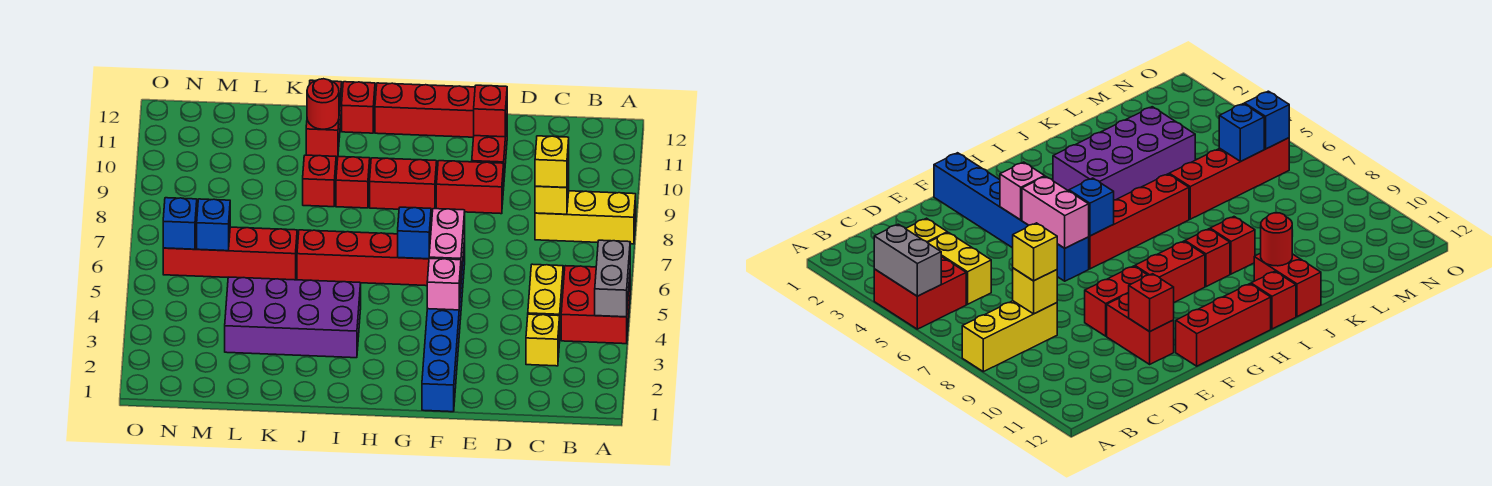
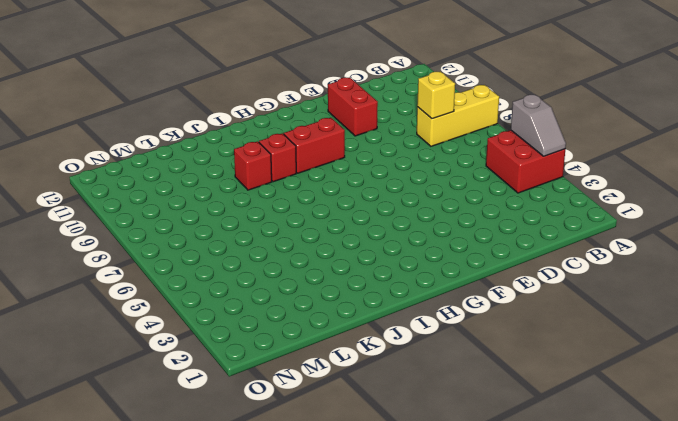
grey slope A4:A5 level 2 top 5 -> grey brick A4:A5 level 2
none -> yellow brick C3 level 1
none -> yellow brick C4:C5 level 1
none -> red brick E9:F9 level 1

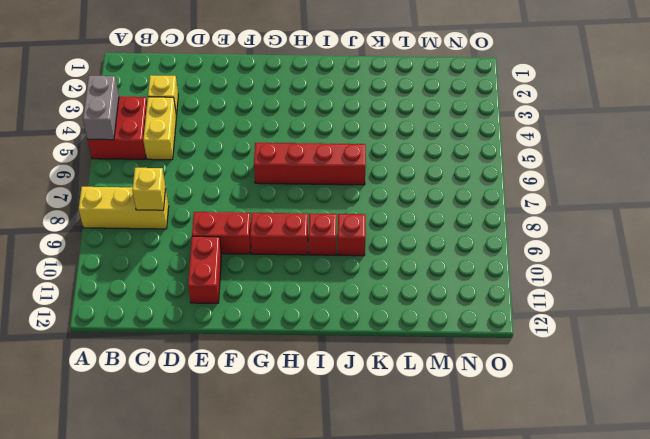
none -> blue brick F1:F6 level 1
none -> red brick F12:H12 level 1
none -> purple brick I3:L4 level 1

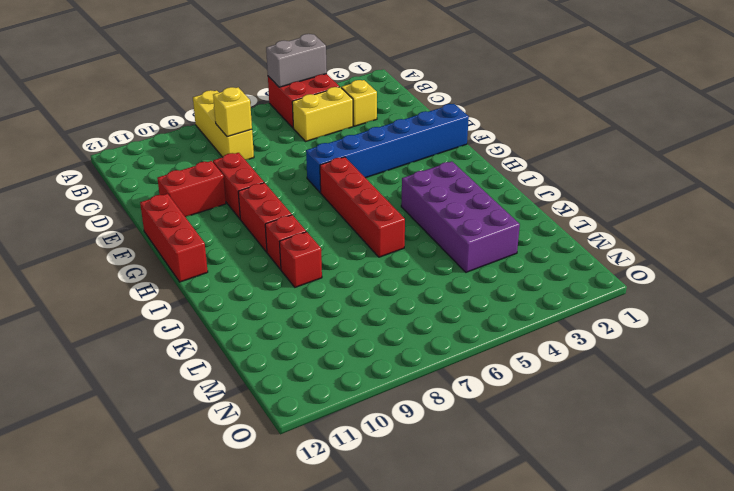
none -> red brick I12 level 1
none -> red brick J11:J12 level 1
none -> red brick K6:N6 level 1

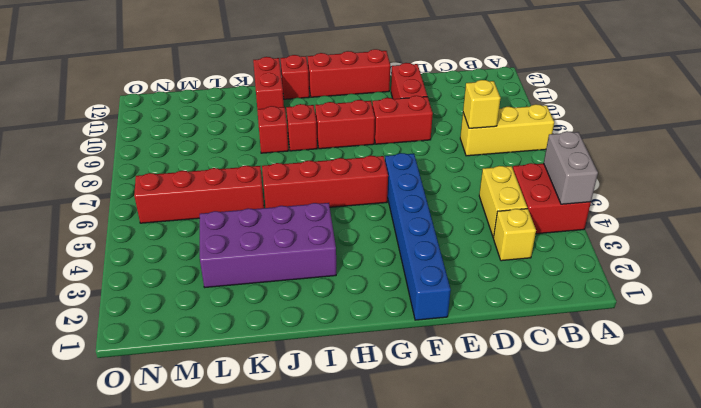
none -> red brick E11 level 2
none -> pink brick F4 level 2
none -> pink brick F5:F6 level 2

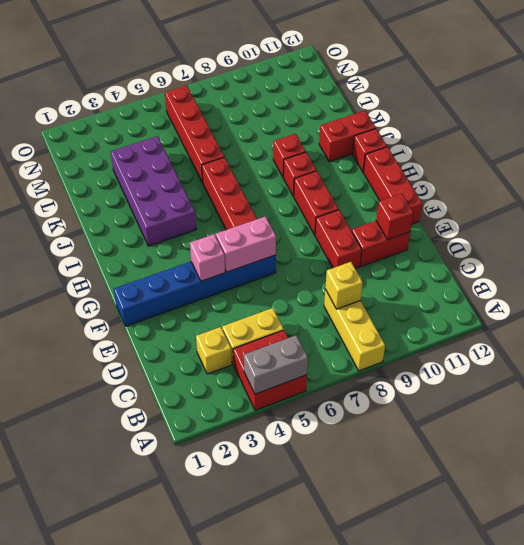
none -> blue brick G6 level 2
none -> red round brick J11 level 2
none -> blue brick M6 level 2

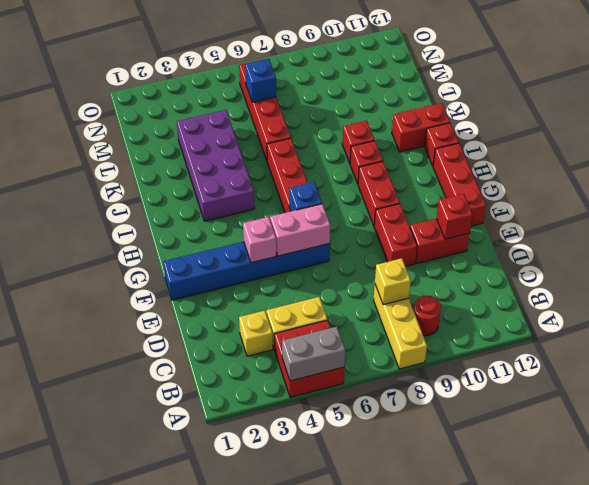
red round brick B9 level 1 -> red round brick J11 level 2
none -> blue brick N6 level 2
none -> yellow brick C8 level 3

